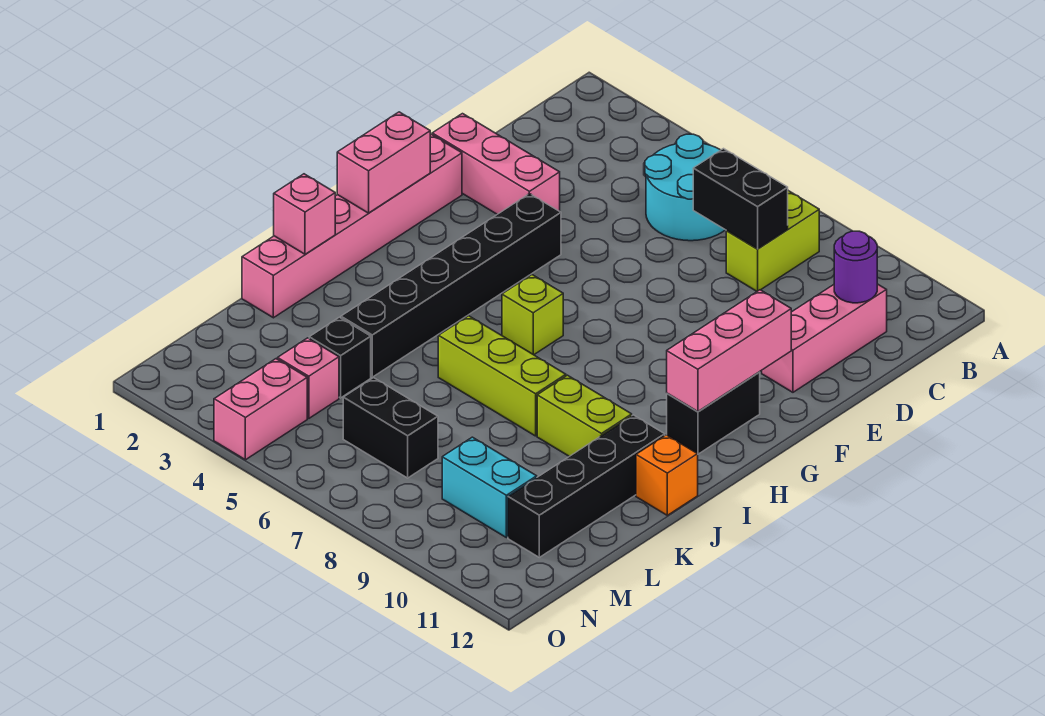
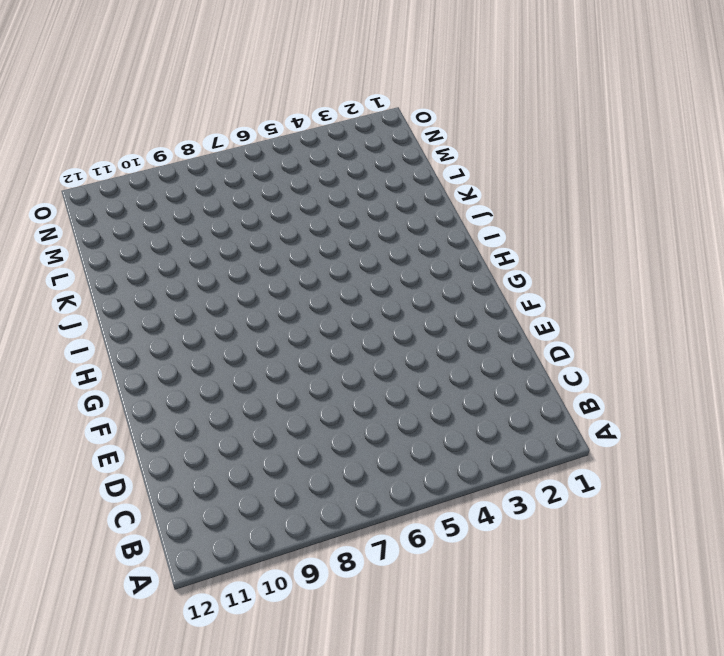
none -> cyan round brick B5:C6 level 1
none -> lime brick B8:C8 level 1
none -> pink brick C11:E11 level 1

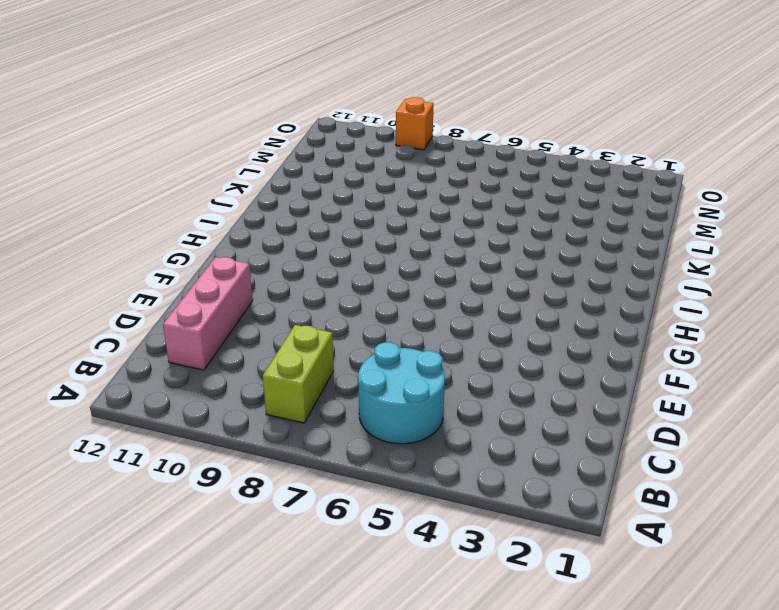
orange brick O9 level 1 -> orange brick J12 level 1
none -> pink brick E1:E3 level 1
none -> pink brick F1:K1 level 1
none -> black brick F4:K4 level 1

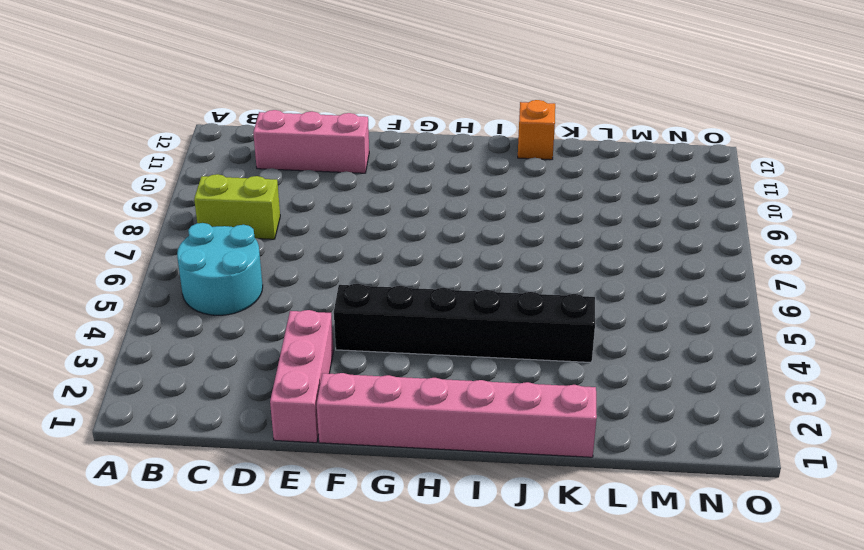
none -> black brick G11:H11 level 1
none -> lime brick H6 level 1
none -> lime brick J6:J8 level 1

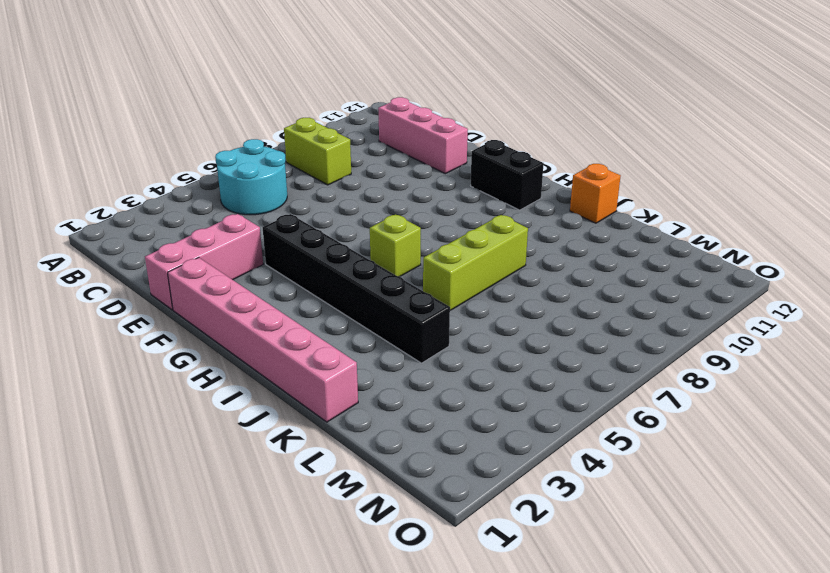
none -> lime brick J9:J10 level 1
none -> black brick J11:M11 level 1
none -> black brick L4 level 1

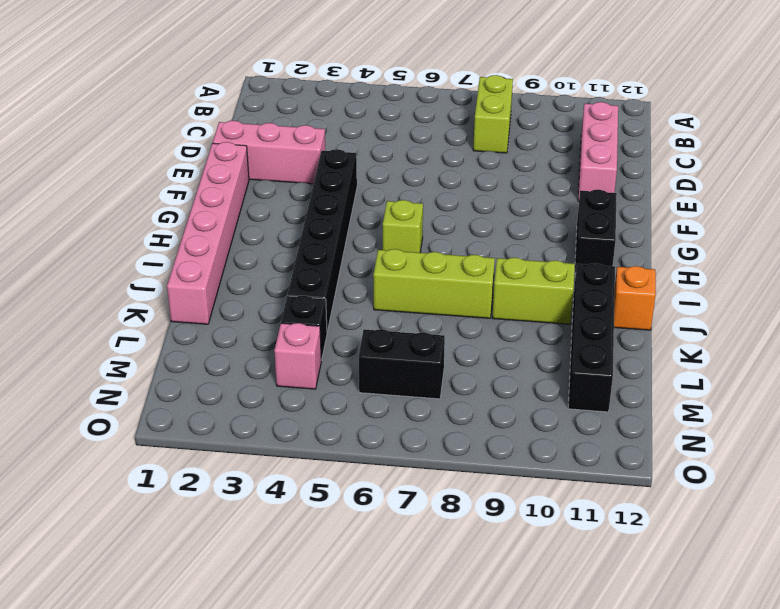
none -> cyan round brick B5:C6 level 1
none -> cyan brick M9:M10 level 1
none -> pink brick N4:O4 level 1

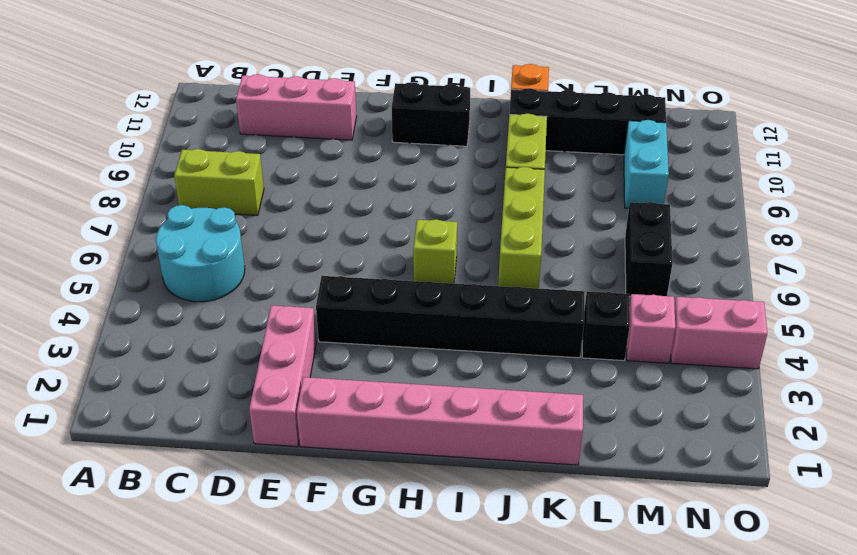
none -> black brick C7:C8 level 2
none -> purple round brick C11 level 2
none -> pink brick F11:H11 level 2

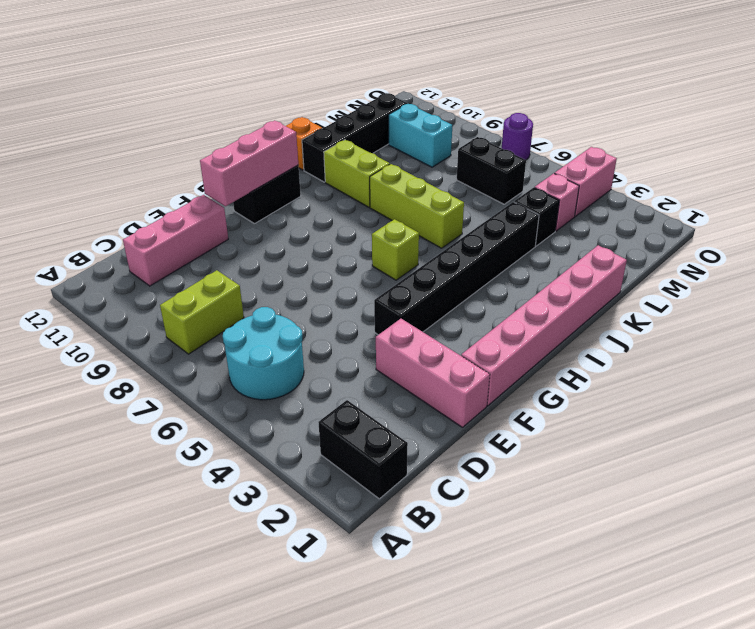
black brick B1:B2 level 1 -> black brick C7:C8 level 2
purple round brick O7 level 1 -> purple round brick C11 level 2
none -> pink brick G1:H1 level 2
none -> pink brick J1 level 2

